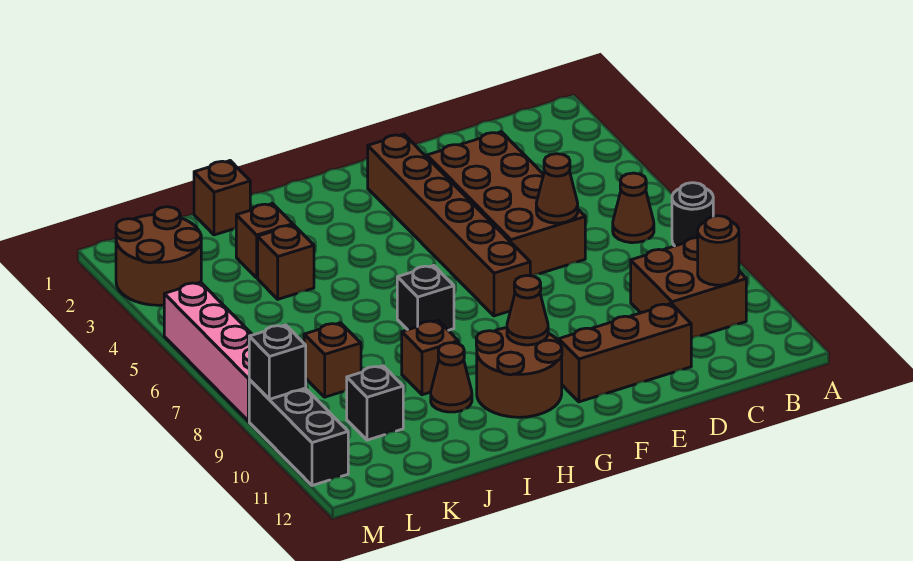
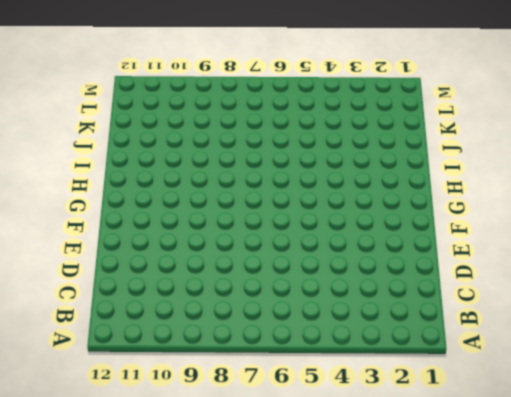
none -> black round brick A7 level 1
none -> brown cone B6 level 1
none -> brown brick B9:C10 level 1

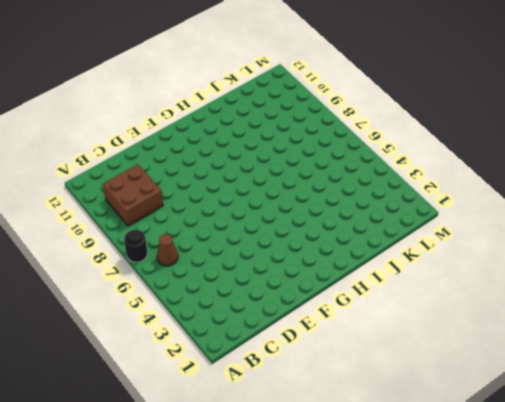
none -> brown brick D3:E6 level 1
none -> brown brick D11:F11 level 1
none -> brown brick F2:F7 level 1

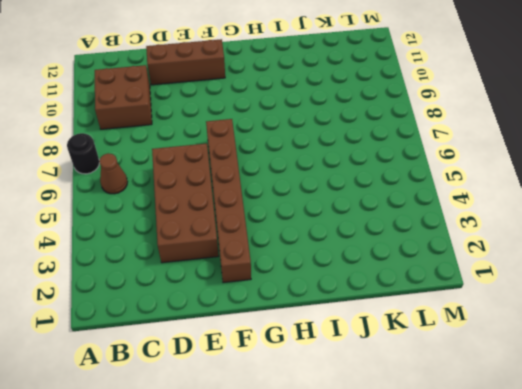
none -> brown round brick G10:H11 level 1
none -> black brick H7 level 1
none -> brown brick I9 level 1

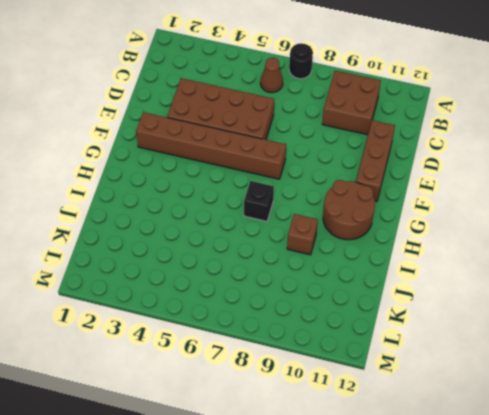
none -> brown cone I10 level 1
none -> brown brick J1 level 1
none -> brown brick J3 level 1

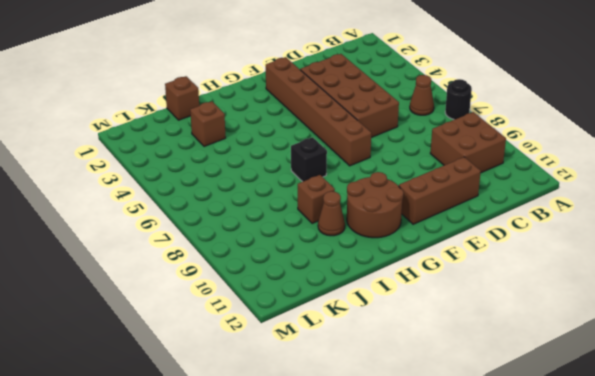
none -> brown brick J4 level 1
none -> brown brick K8 level 1
none -> black brick K10 level 1

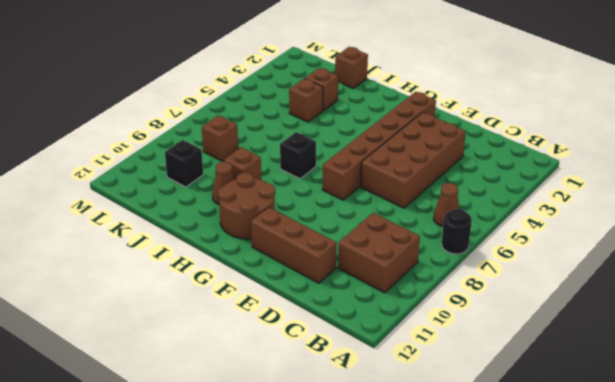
none -> brown round brick L2:M3 level 1
none -> pink brick M5:M8 level 1
none -> black brick M9:M11 level 1

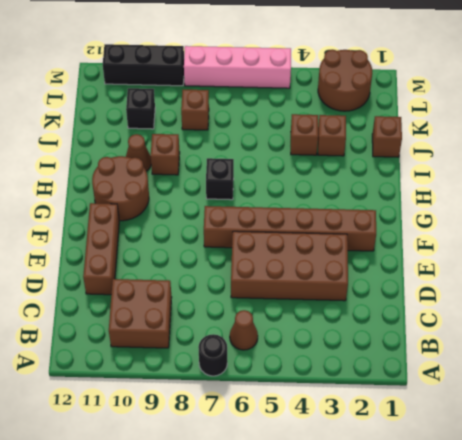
none -> brown round brick B10 level 2
none -> brown cone D6 level 2
none -> brown cone G10 level 2

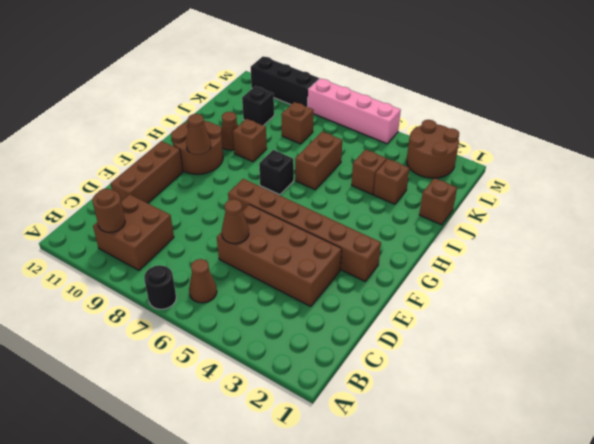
brown brick I6:J6 level 1 -> none
none -> black brick M9 level 2

